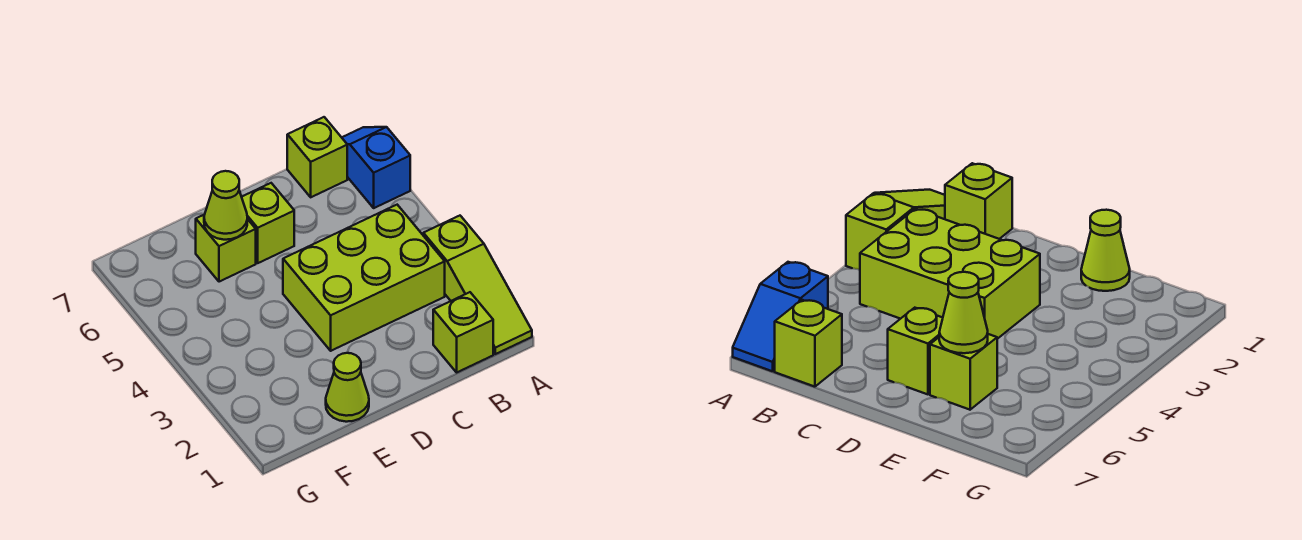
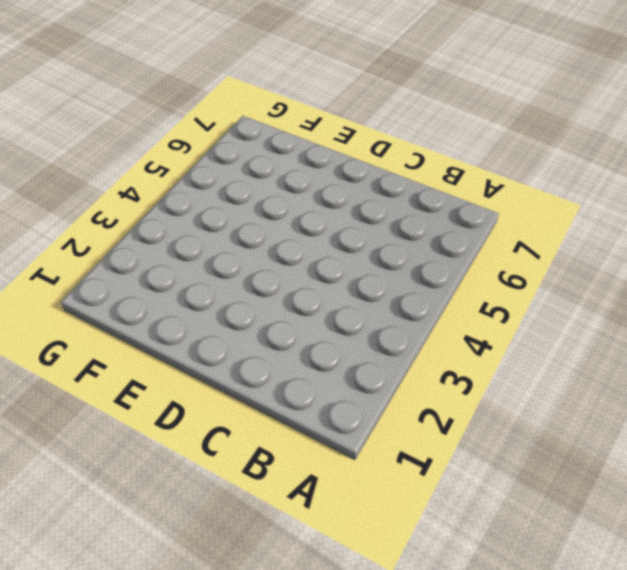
none -> lime slope A1:A3 level 1 top 3
none -> blue slope A6:A7 level 1 top 6

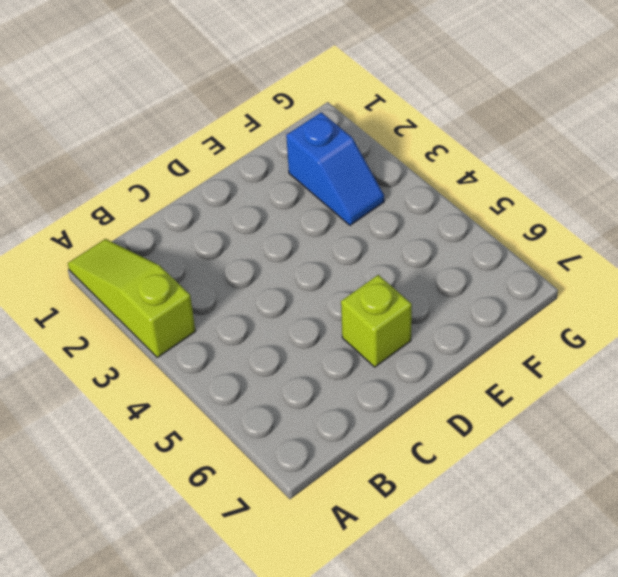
blue slope F2:F3 level 1 top 2 -> blue slope A6:A7 level 1 top 6
none -> lime brick B1 level 1
none -> lime brick B3:D4 level 1

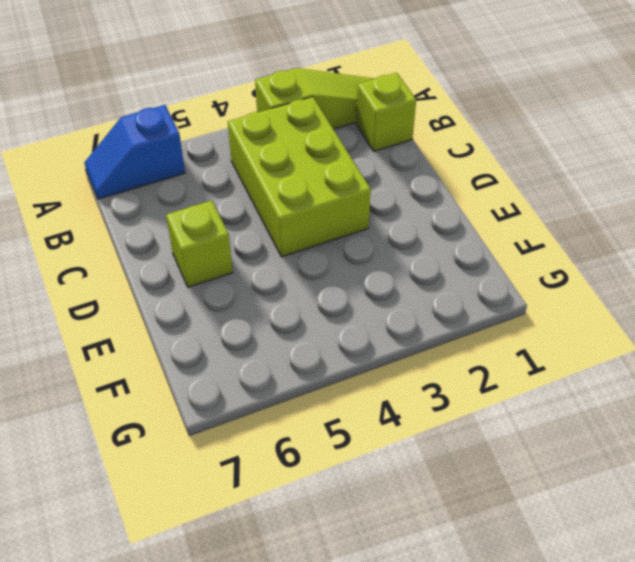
none -> lime brick B7 level 1
none -> lime cone E1 level 1

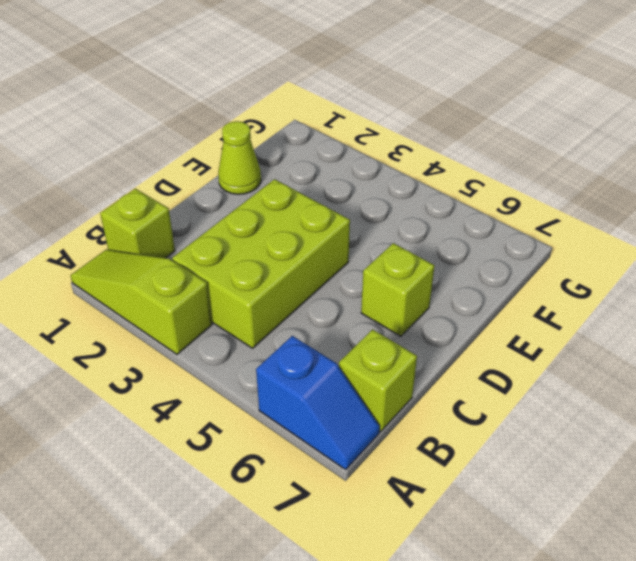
none -> lime brick E6 level 1
none -> lime cone E6 level 2

